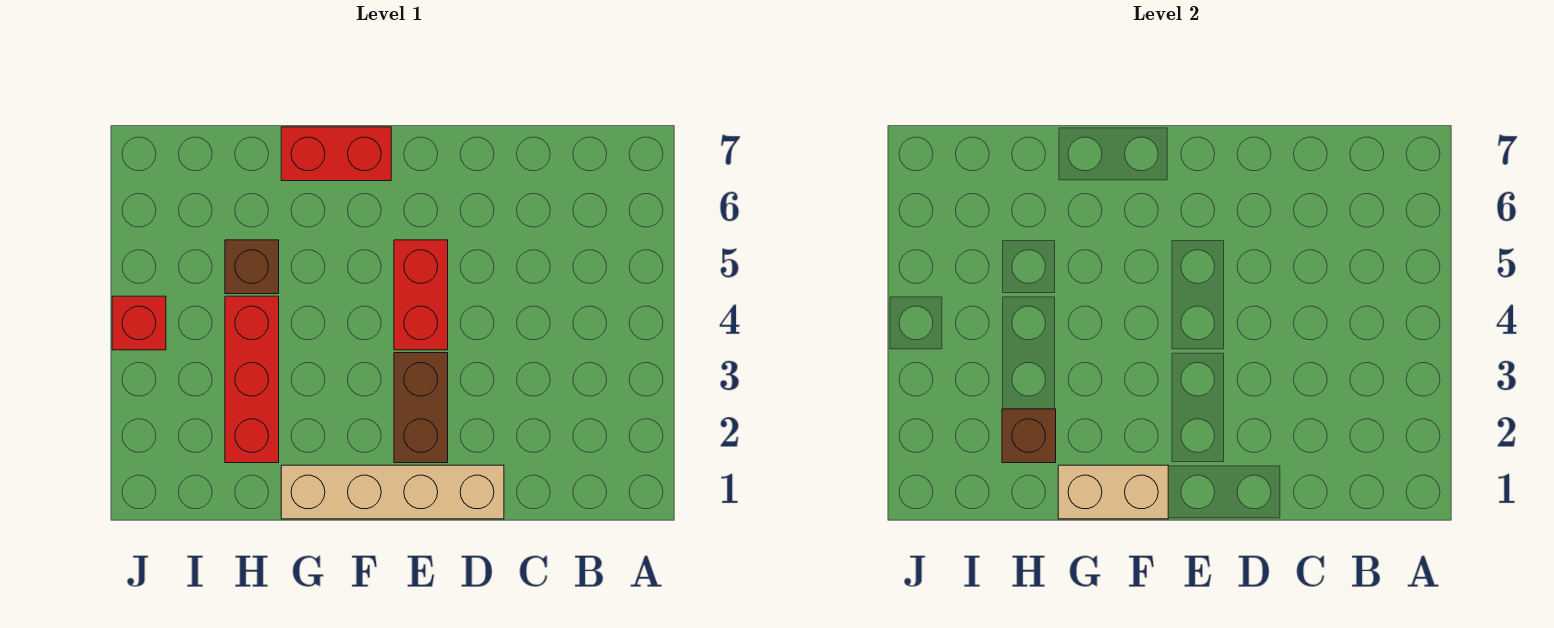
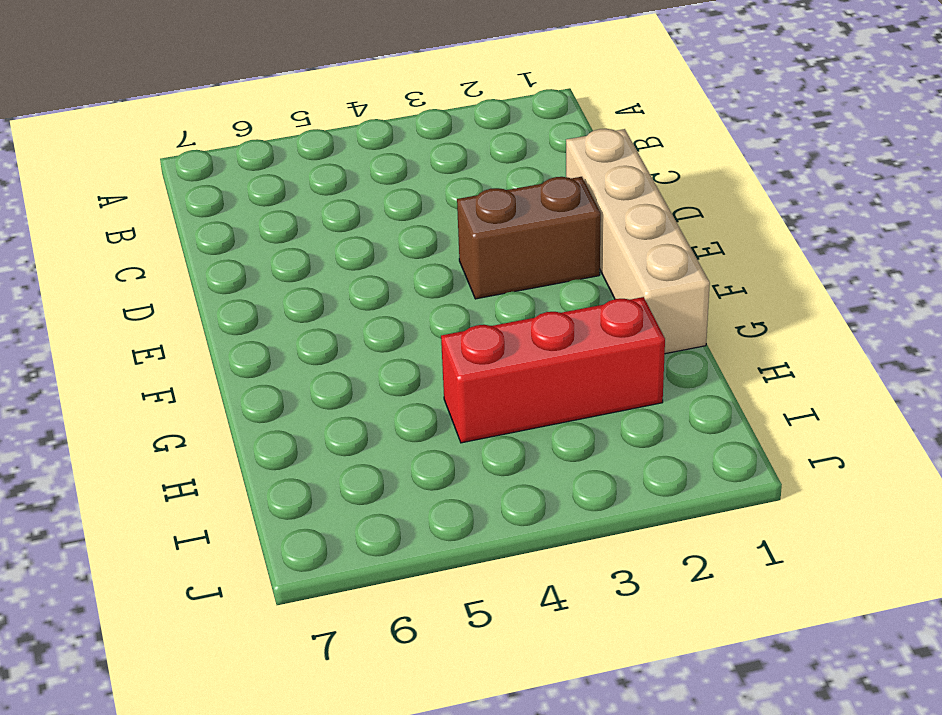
none -> red brick E4:E5 level 1
none -> red brick F7:G7 level 1

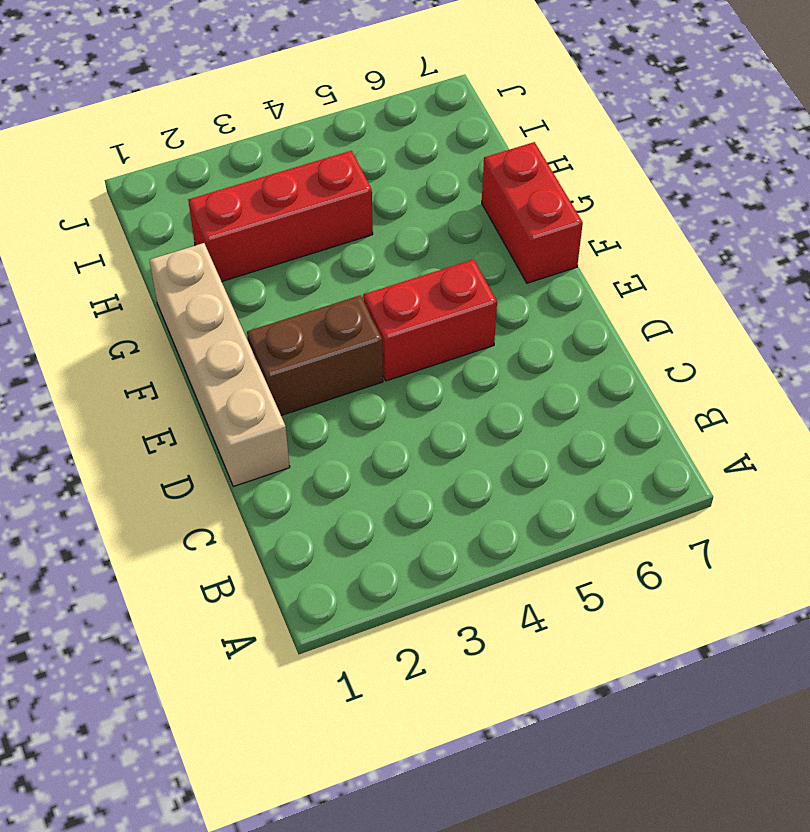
none -> brown brick H5 level 1
none -> red brick J4 level 1

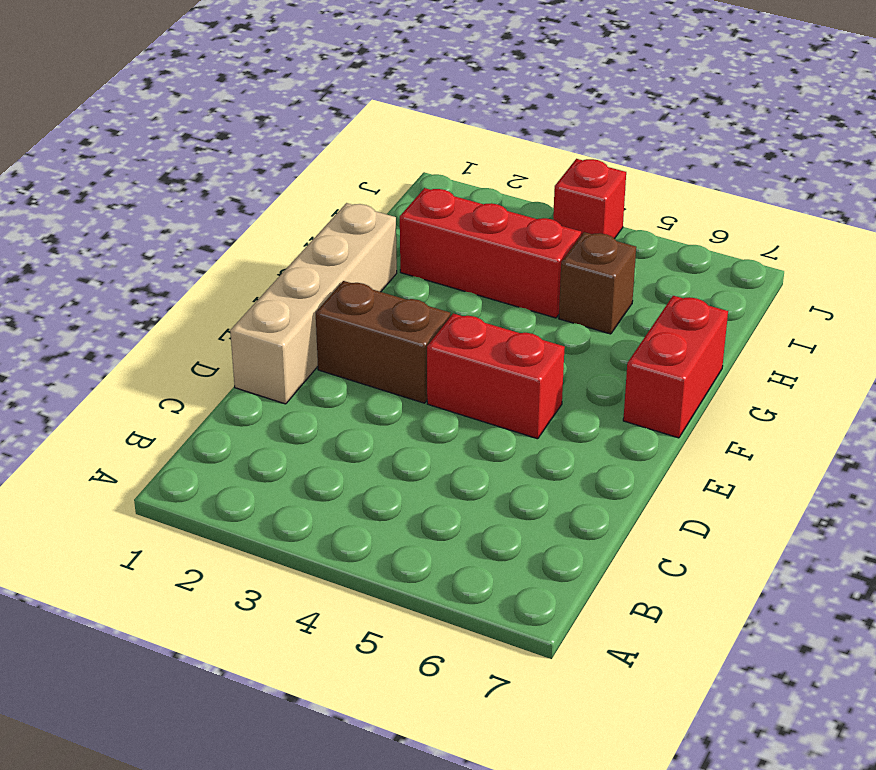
none -> tan brick F1:G1 level 2
none -> brown brick H2 level 2

